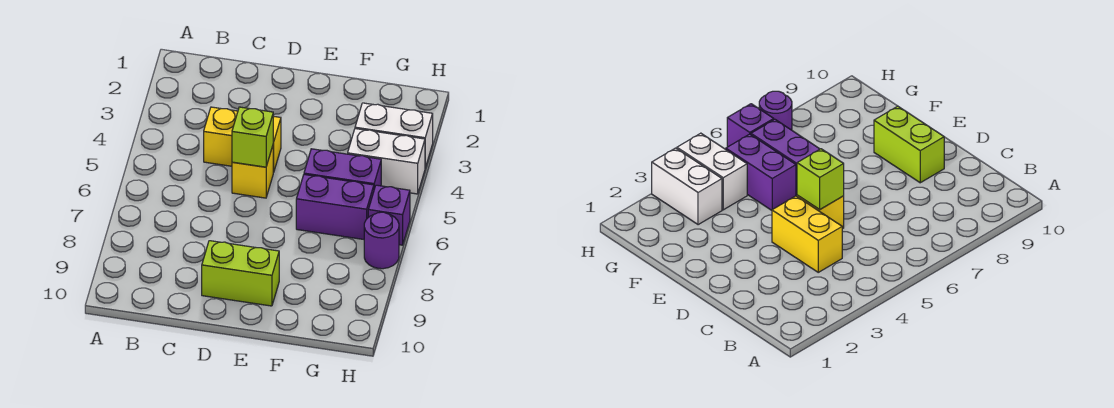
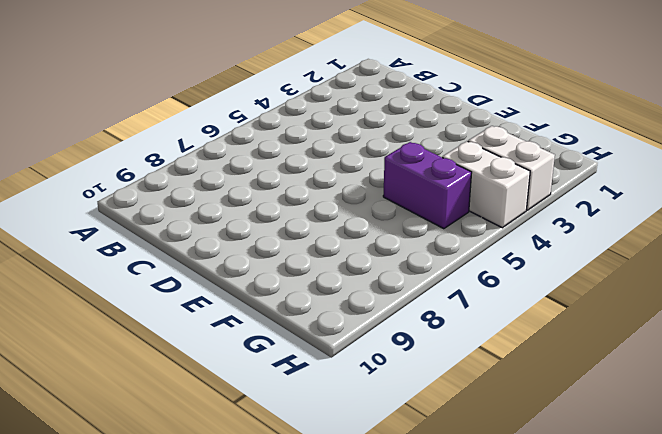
none -> yellow brick C4:D4 level 1
none -> yellow brick D5 level 1

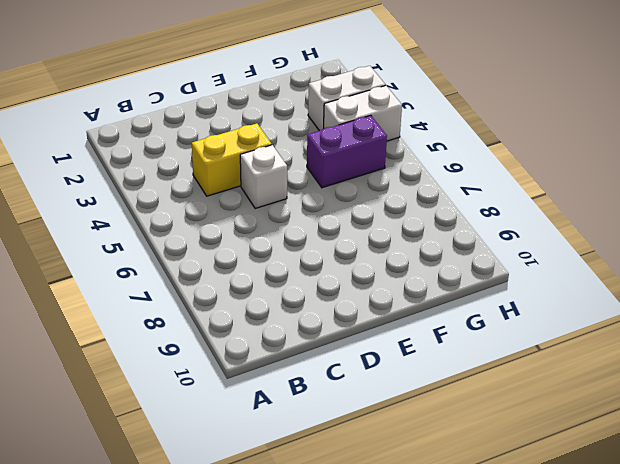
white brick D5 level 1 -> yellow brick D5 level 1
none -> lime brick D9:E9 level 1
none -> purple brick F6:G6 level 1

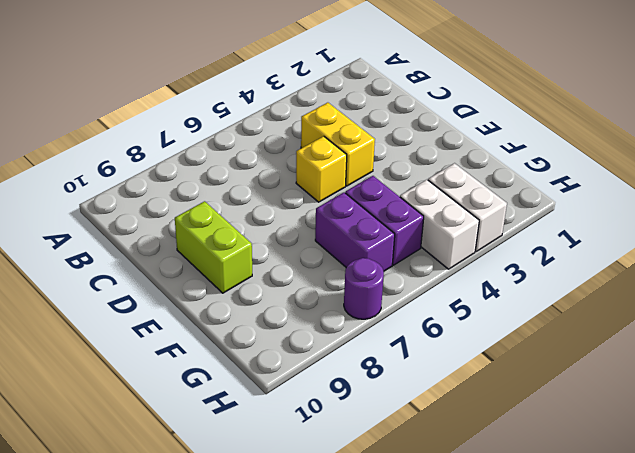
none -> purple brick H6 level 1
none -> lime brick D5 level 2

